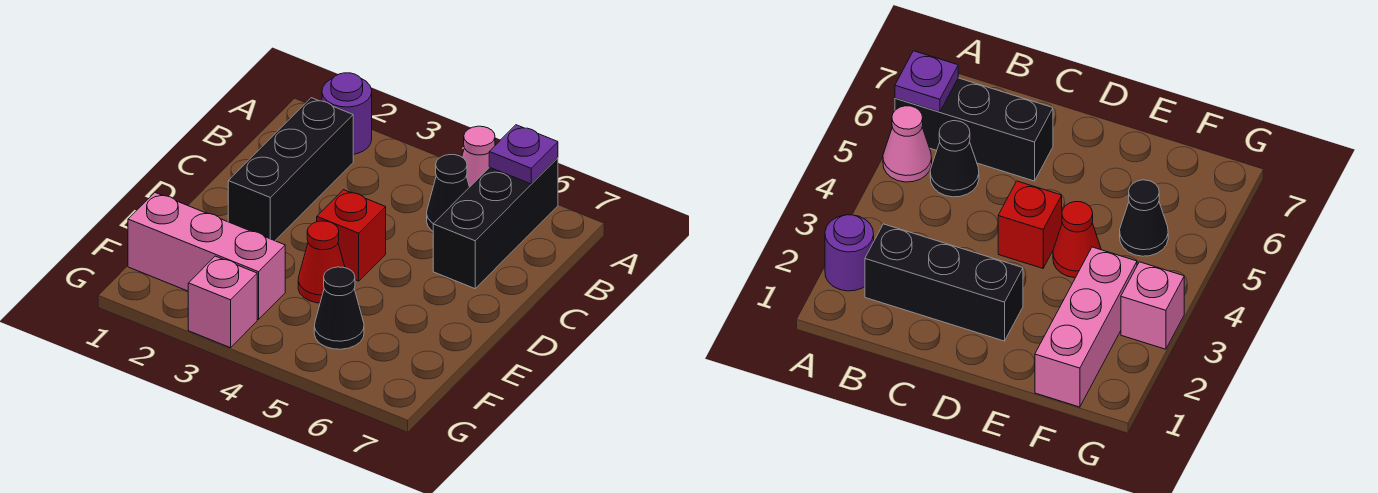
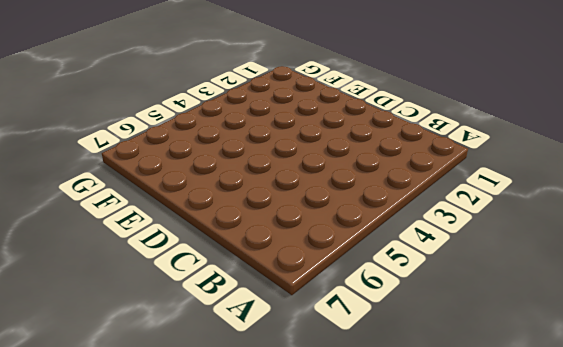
none -> purple round brick A2 level 1
none -> pink cone A5 level 1

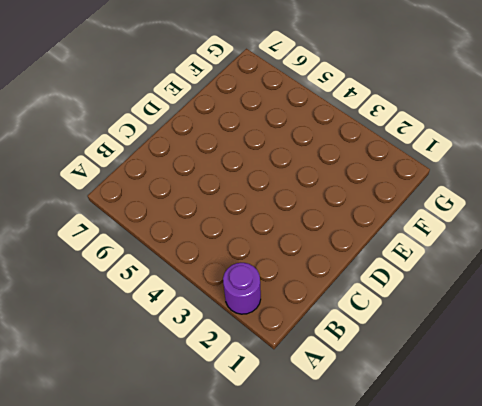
none -> pink cone A5 level 1
none -> black brick A6:C6 level 1

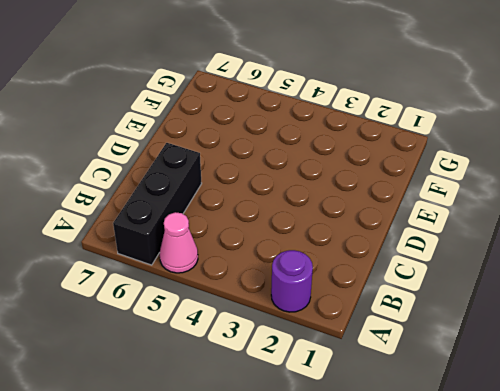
none -> black brick B2:D2 level 1
none -> black cone B5 level 1

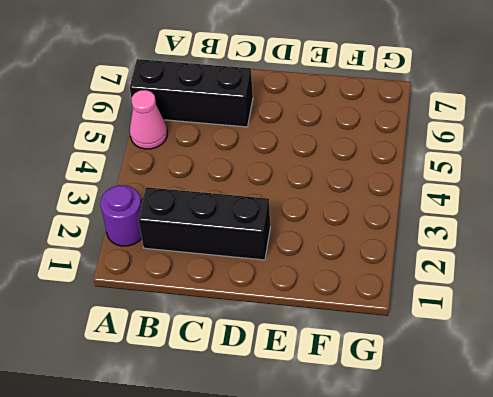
none -> black cone B5 level 1
none -> red brick D4 level 1

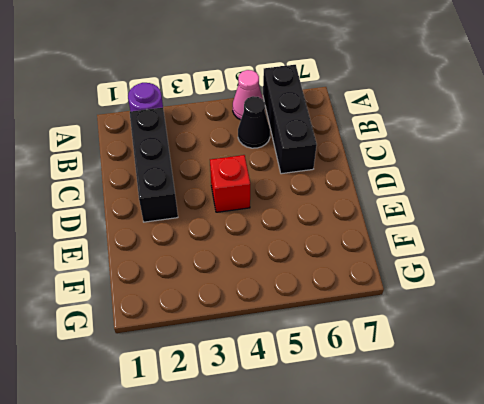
none -> red cone E4 level 1
none -> pink brick F1:F3 level 1

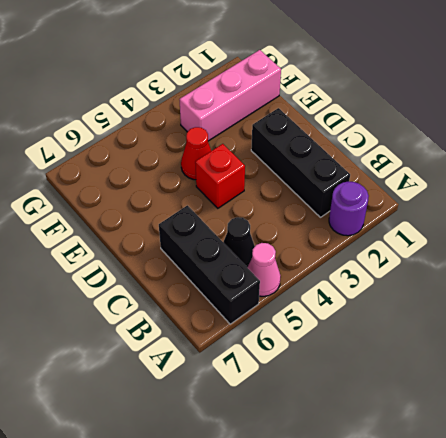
none -> black cone F5 level 1
none -> pink brick G3 level 1

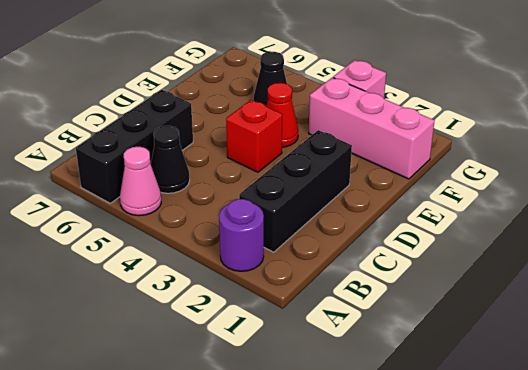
none -> purple plate A6 level 2

